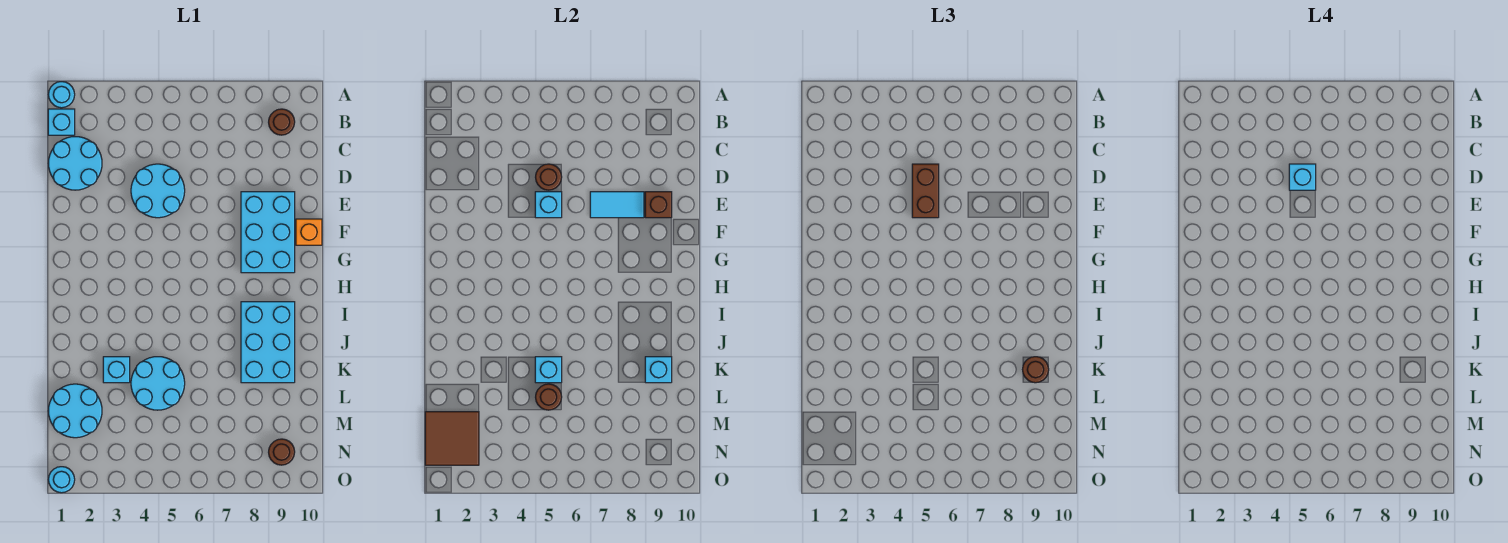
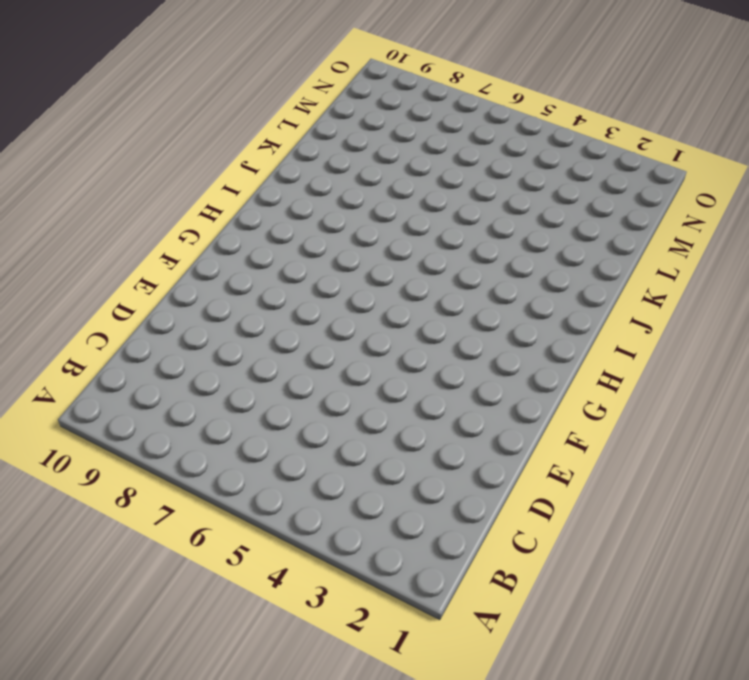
none -> cyan round brick A1 level 1
none -> cyan brick B1 level 1
none -> brown round brick B9 level 1

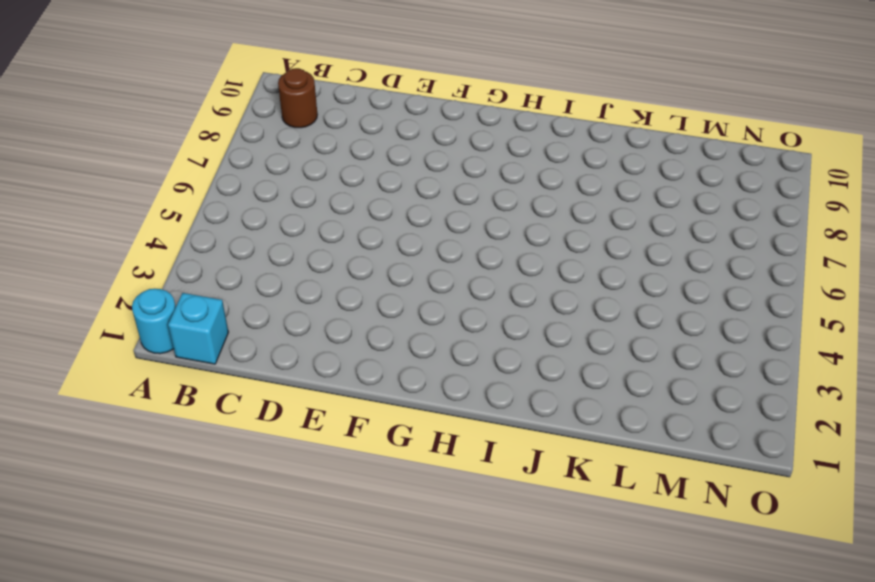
none -> cyan round brick C1:D2 level 1
none -> cyan round brick D4:E5 level 1
none -> cyan brick E8:G9 level 1

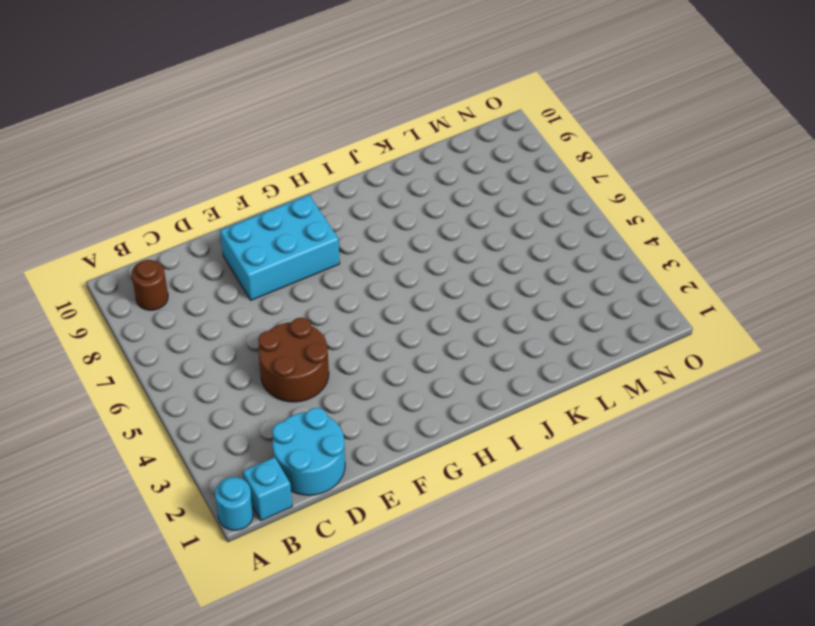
brown round brick D4:E5 level 1 -> cyan round brick D4:E5 level 1
none -> orange brick F10 level 1
none -> cyan brick I8:K9 level 1
none -> cyan brick K3 level 1

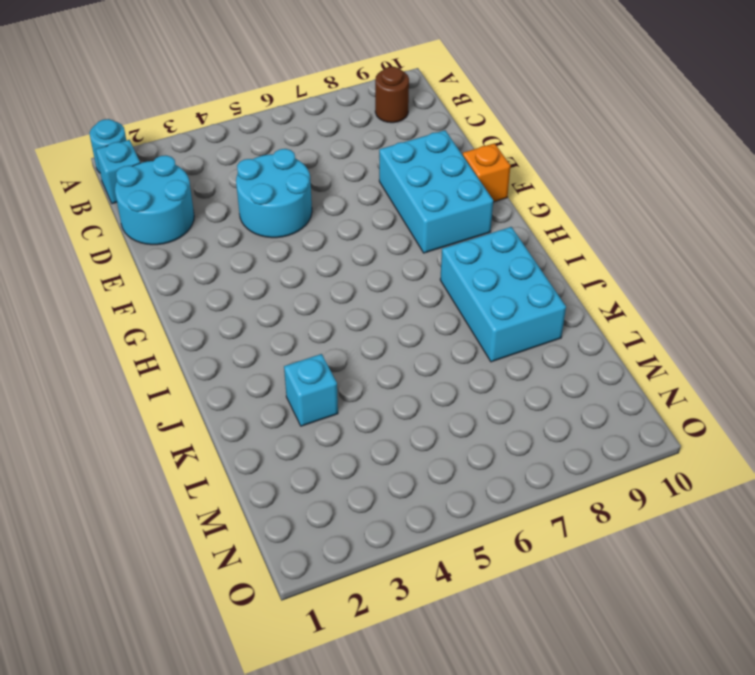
none -> cyan round brick K4:L5 level 1
none -> cyan round brick L1:M2 level 1
none -> brown round brick N9 level 1

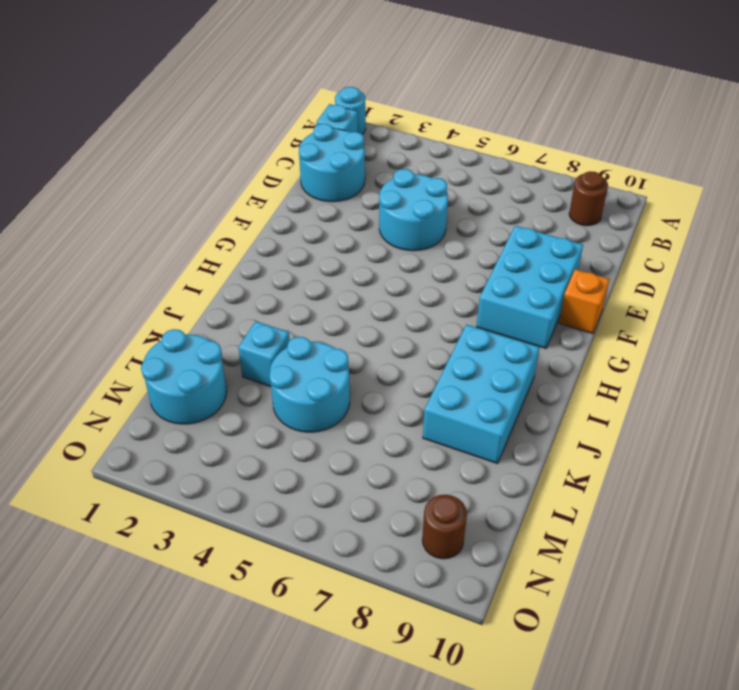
none -> cyan round brick O1 level 1
none -> brown round brick D5 level 2
none -> cyan brick E5 level 2

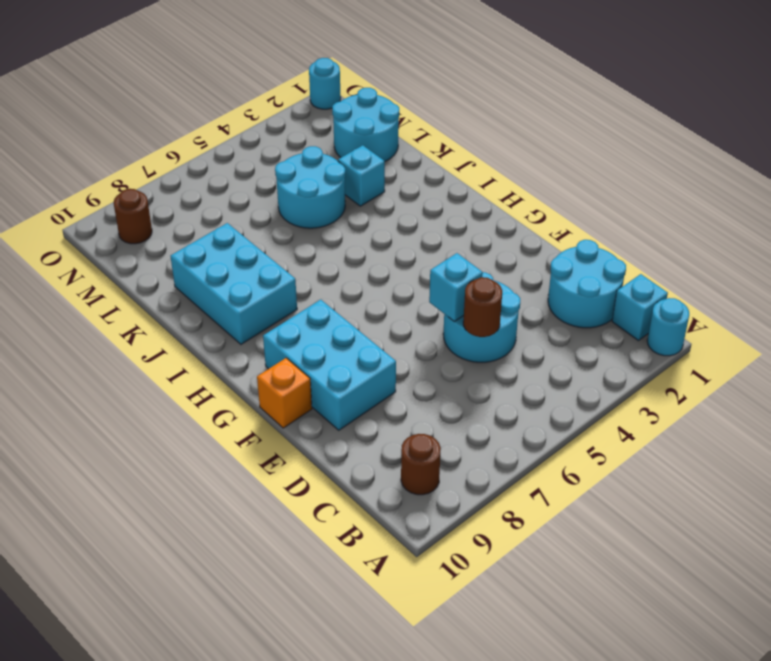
none -> cyan tile E7:E8 level 2
none -> brown brick E9 level 2
none -> cyan brick K5 level 2

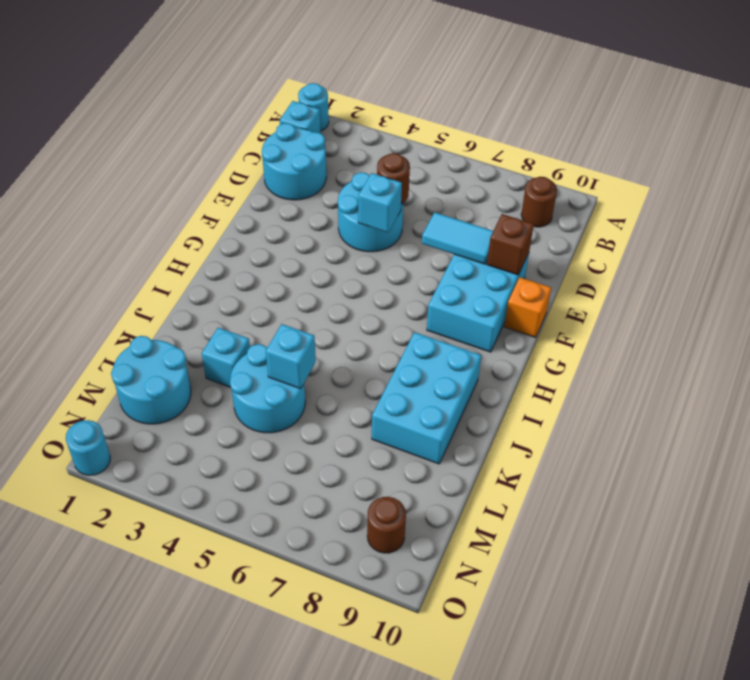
none -> cyan brick K9 level 2
none -> brown round brick L5 level 2
none -> brown tile M1:N2 level 2

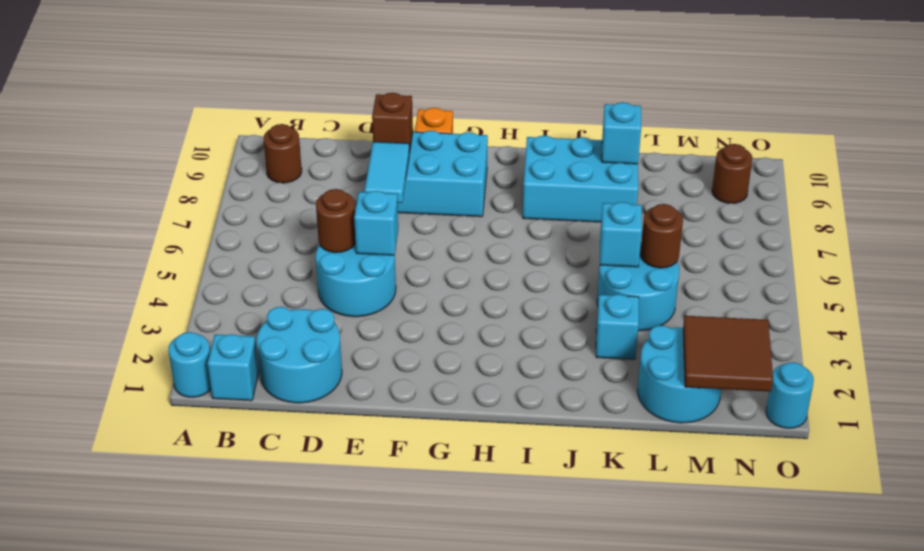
none -> brown brick D5:E5 level 3
none -> brown round brick K9 level 3
none -> cyan brick D5 level 4

